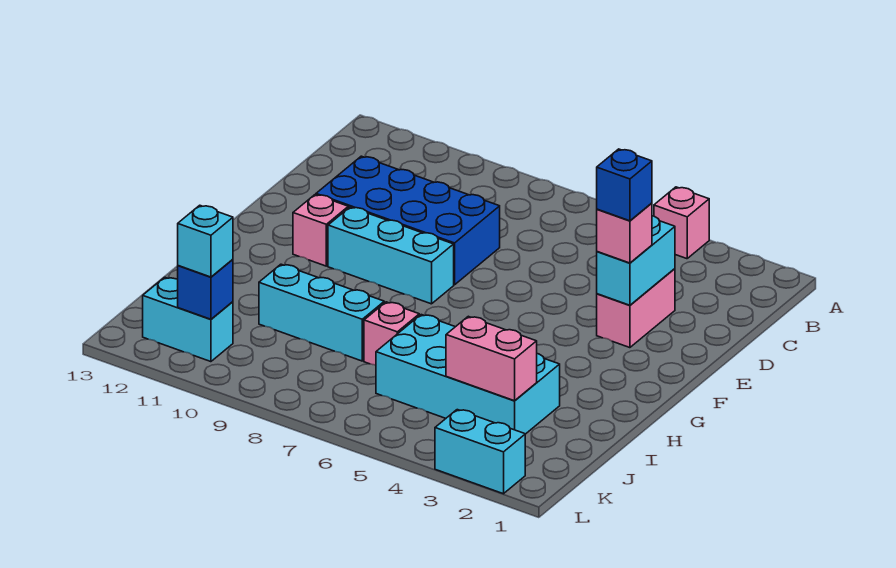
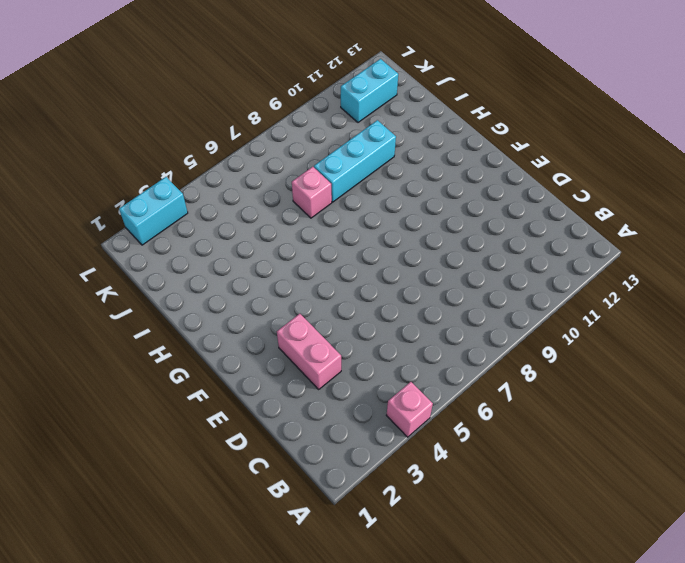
none -> blue brick D8:E11 level 1
none -> cyan brick F8:F10 level 1
none -> pink brick F11 level 1

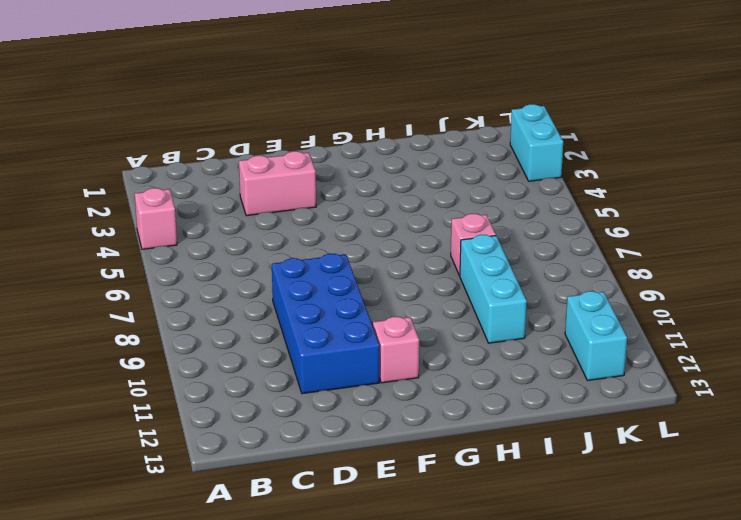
none -> cyan brick F8:F10 level 1
none -> cyan brick I3:J6 level 1
none -> cyan brick D3:E3 level 2

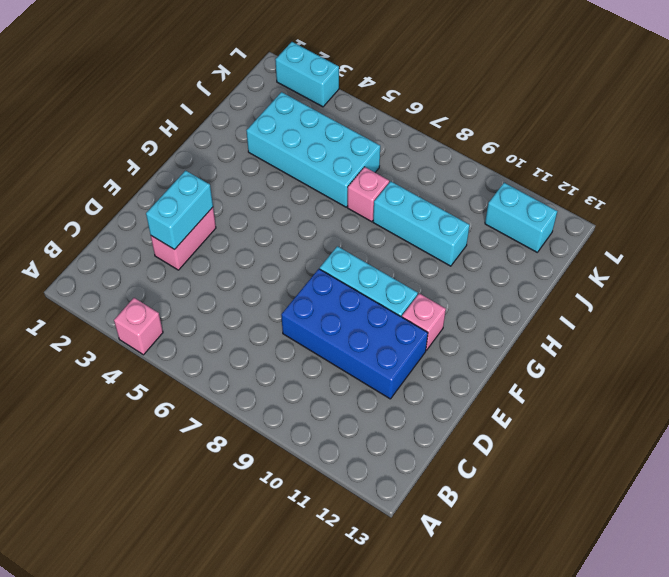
none -> pink brick J3:J4 level 2
none -> blue brick K11 level 2
none -> pink brick E3 level 3

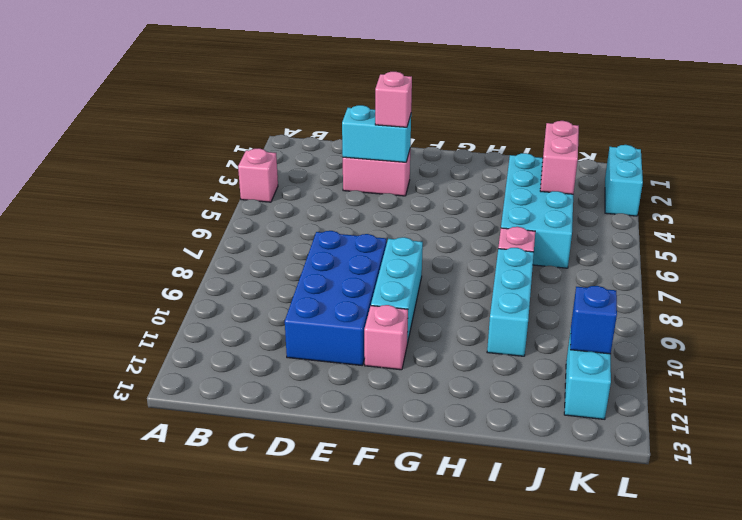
none -> cyan brick K11 level 3
none -> blue brick E3 level 4

